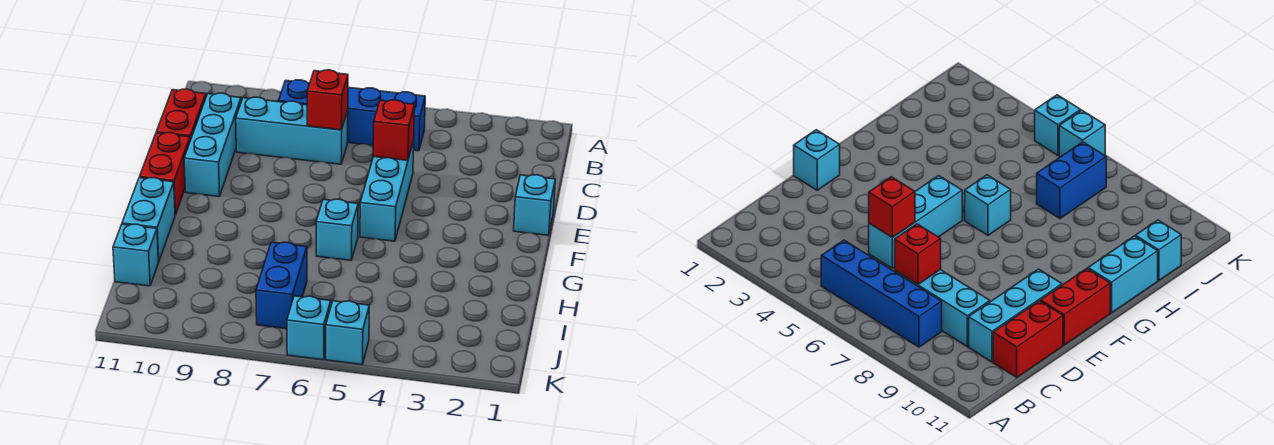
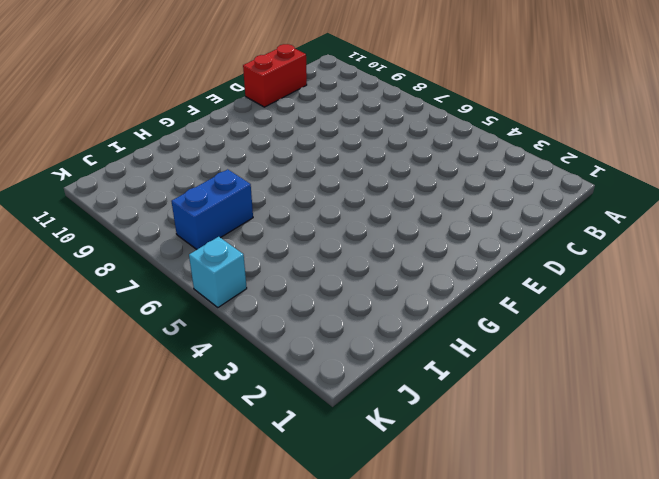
none -> blue brick B5:B8 level 1
none -> cyan brick C7:C9 level 1
none -> cyan brick C10:E10 level 1

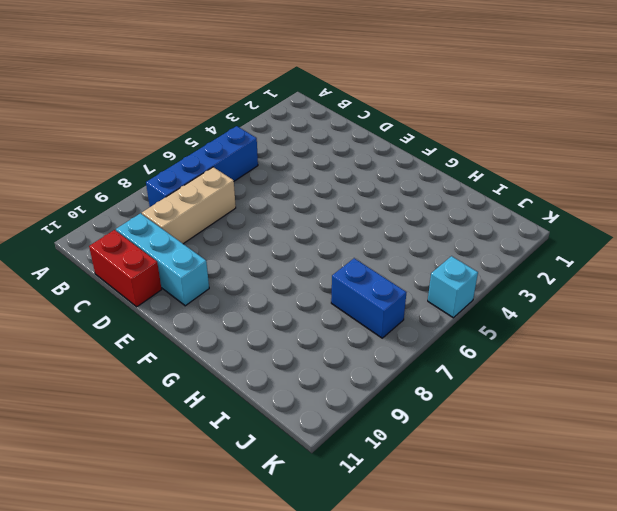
tan brick C7:C9 level 1 -> cyan brick C7:C9 level 1
none -> cyan brick D5:F5 level 1
none -> cyan brick E1 level 1
none -> red brick E11:F11 level 1

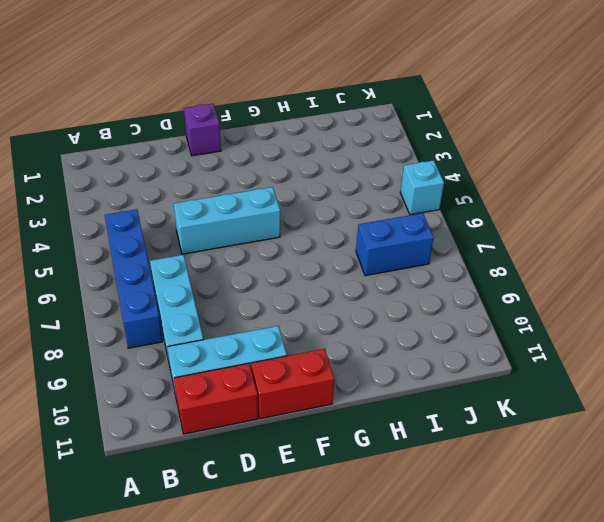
purple brick E1 level 1 -> cyan brick E1 level 1
none -> cyan brick G6 level 1
none -> cyan brick G11:H11 level 1
none -> cyan brick I11 level 1

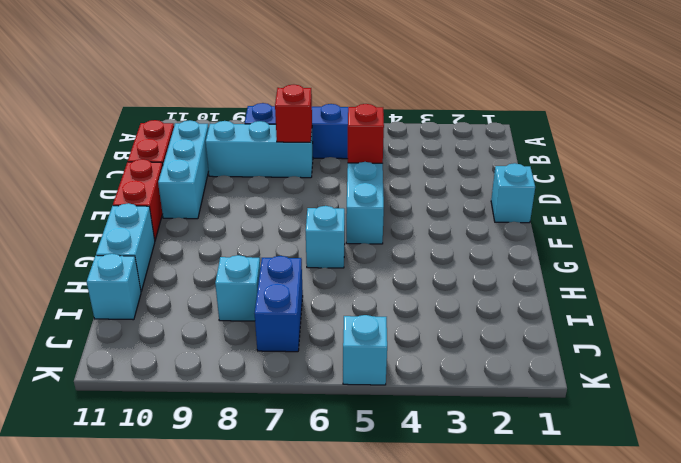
cyan brick I8 level 1 -> cyan brick K6 level 1

